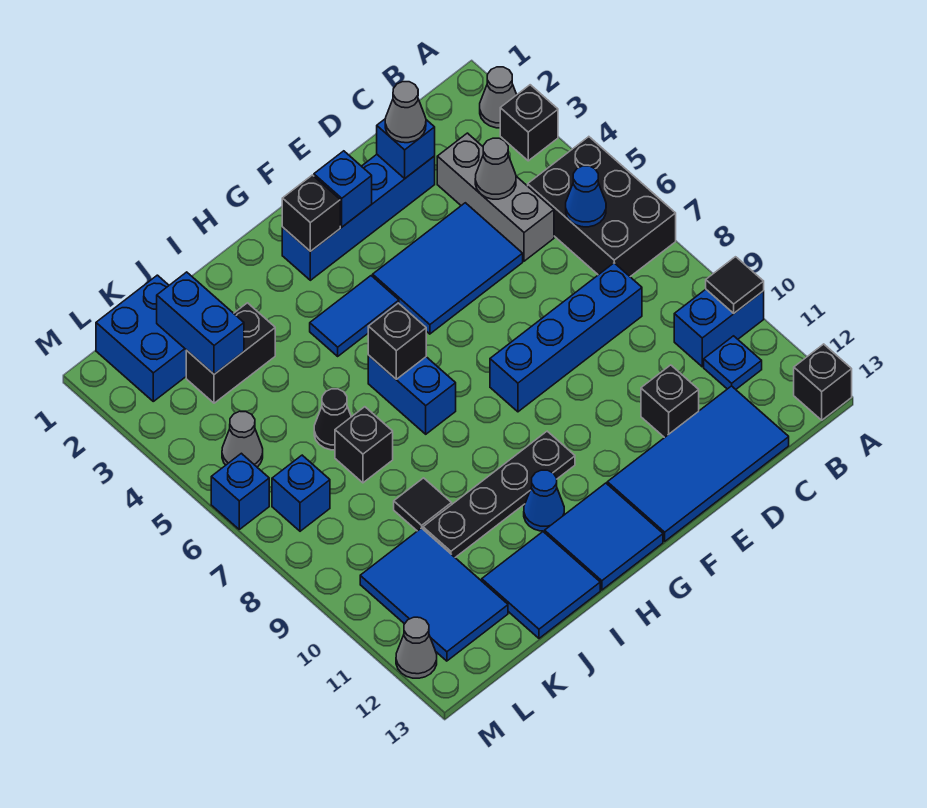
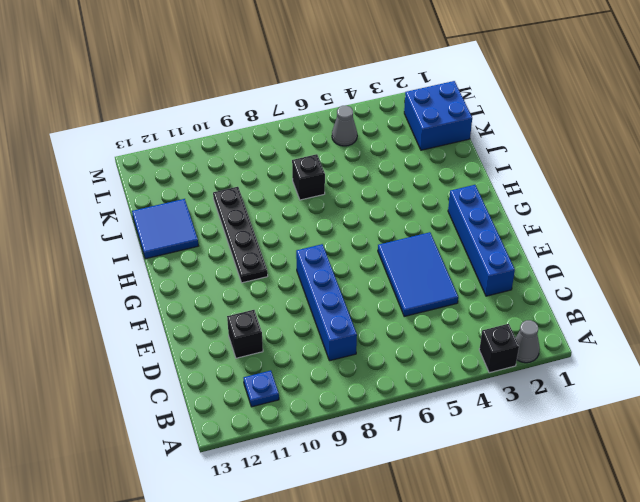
none -> black brick A5:B7 level 1
none -> blue brick A10:B10 level 1
none -> black brick A13 level 1
none -> grey brick C3:C5 level 1

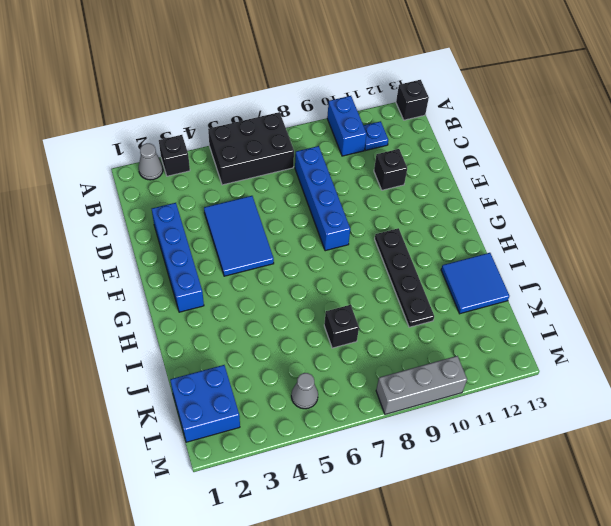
grey brick M8:M10 level 1 -> grey brick C3:C5 level 1
none -> blue tile C12:F13 level 1
none -> blue tile G4:H4 level 1
none -> blue tile G12:H13 level 1
none -> blue brick H6:H7 level 1

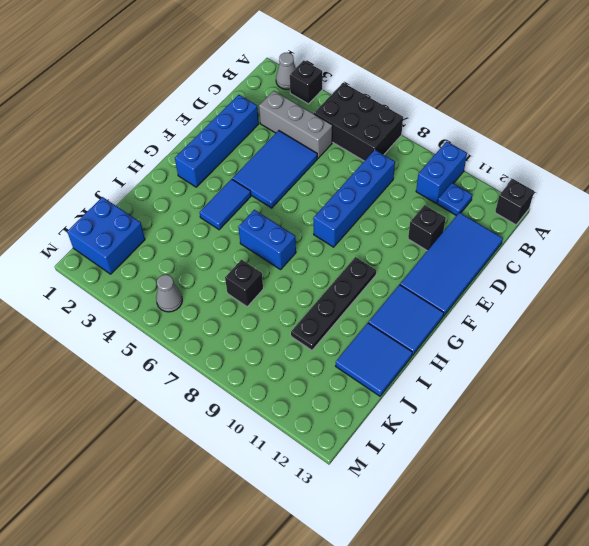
none -> blue cone H11 level 1
none -> black brick J3:K3 level 1
none -> black cone J6 level 1
none -> black tile J9 level 1

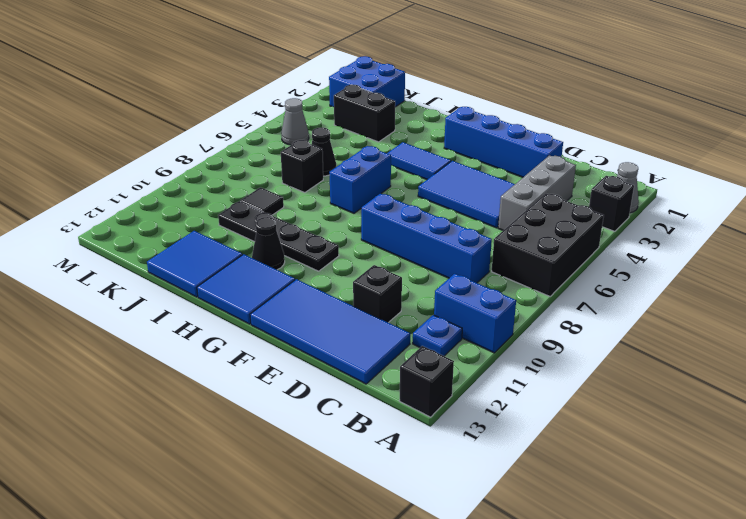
black cone H11 level 1 -> blue cone H11 level 1
none -> blue tile K10:L12 level 1
none -> blue brick L7 level 1
none -> blue brick M6 level 1
none -> grey cone M12 level 1

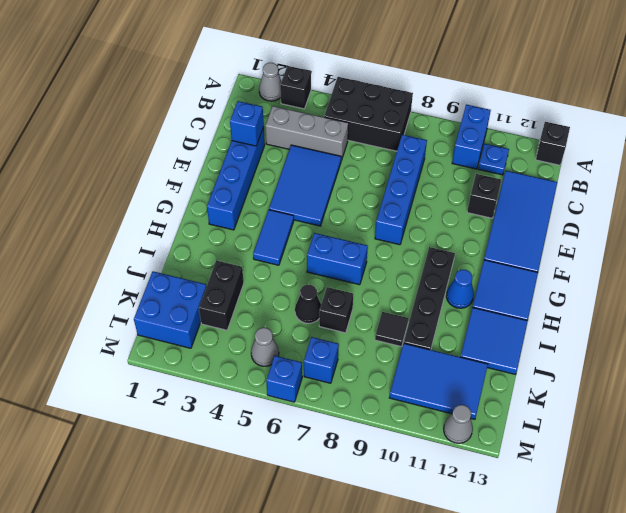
none -> black tile A10 level 2
none -> blue cone B6 level 2
none -> grey cone C4 level 2
none -> blue brick F2 level 2

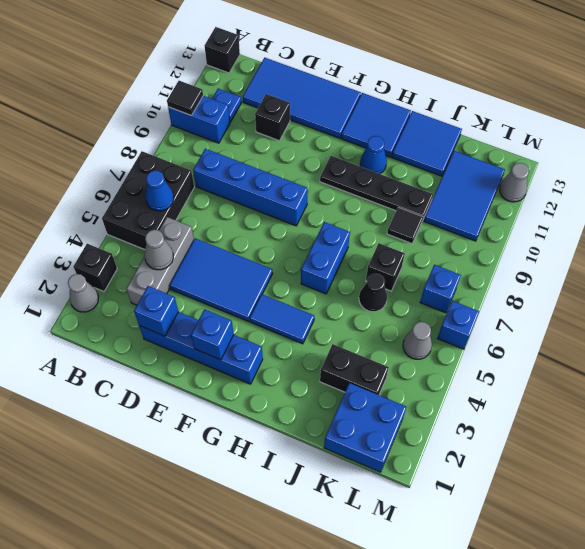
none -> black brick G2 level 2
none -> black brick H6 level 2
none -> blue brick K2:K3 level 2
none -> grey cone D2 level 3

